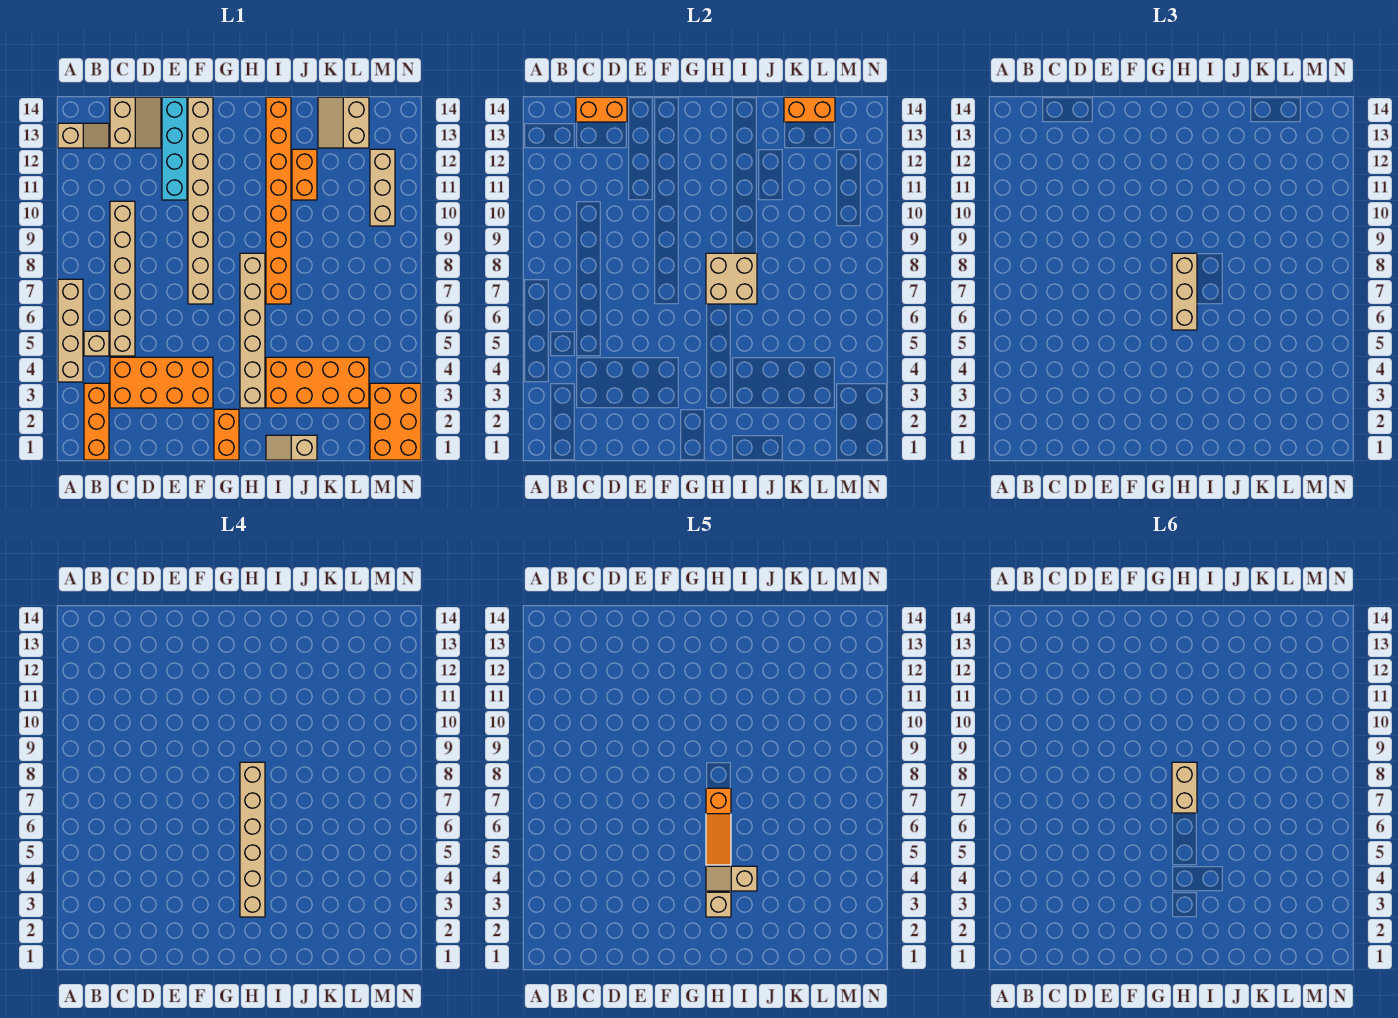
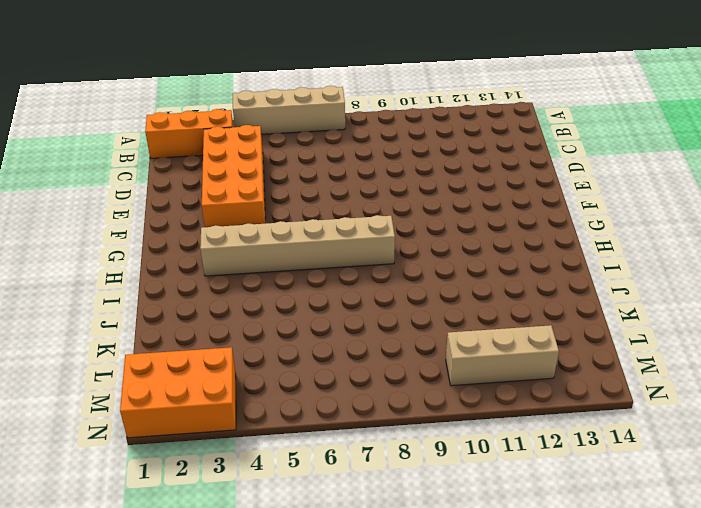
none -> tan slope A13:B13 level 1 top A
none -> tan brick B5 level 1
none -> tan brick C5:C10 level 1

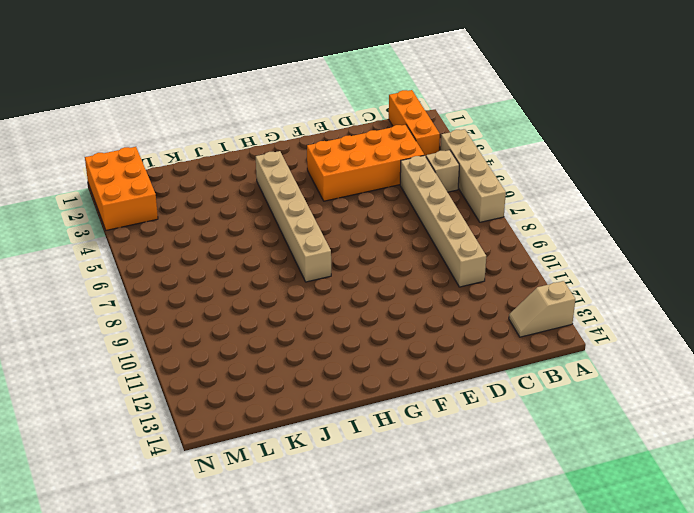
none -> tan slope C13:D14 level 1 top C
none -> cyan brick E11:E14 level 1
none -> tan brick F7:F14 level 1

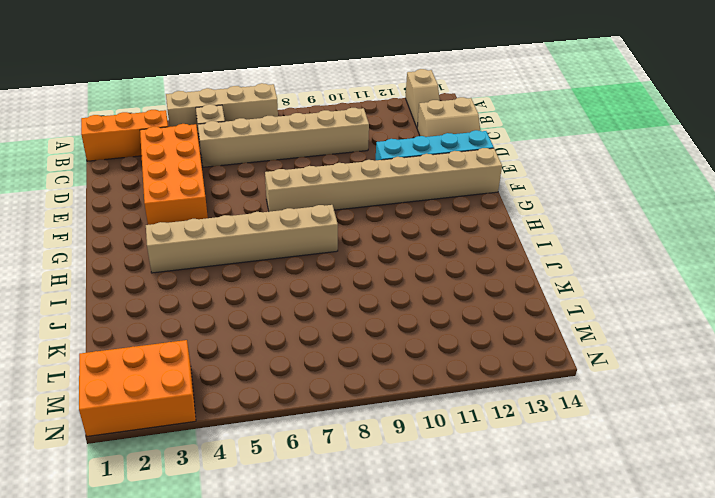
none -> orange brick G1:G2 level 1
none -> tan slope I1:J1 level 1 top J
none -> orange brick I3:L4 level 1

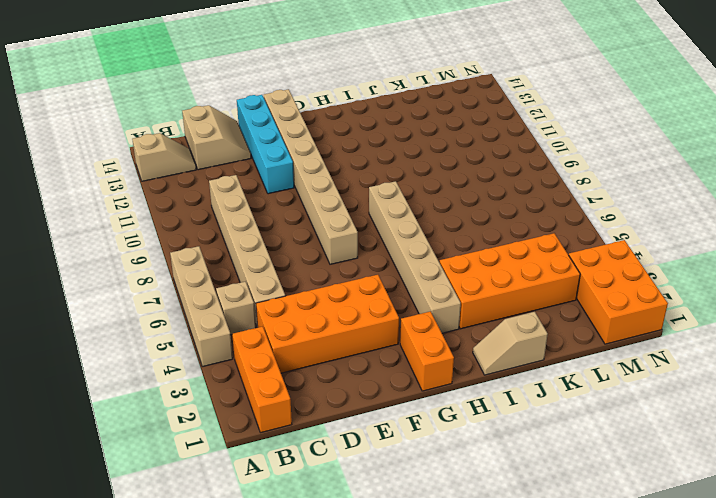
none -> orange brick I7:I14 level 1
none -> orange brick J11:J12 level 1
none -> tan slope K13:L14 level 1 top L

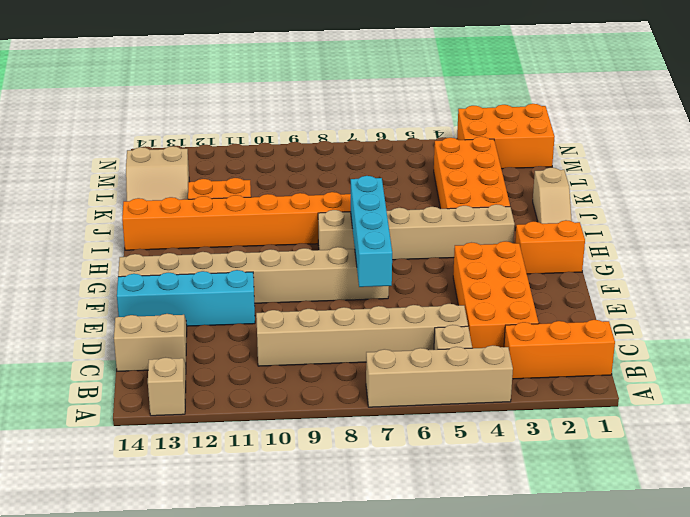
cyan brick E7:H7 level 2 -> tan brick H7:I8 level 2
none -> tan brick M10:M12 level 1
none -> orange brick C14:D14 level 2
none -> orange brick K14:L14 level 2

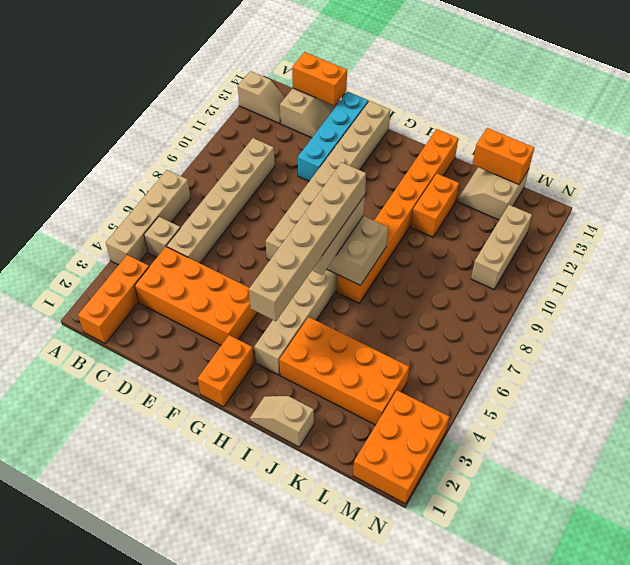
none -> tan brick H3 level 5
none -> tan slope H4:I4 level 5 top I
none -> orange slope H5:H7 level 5 top 7

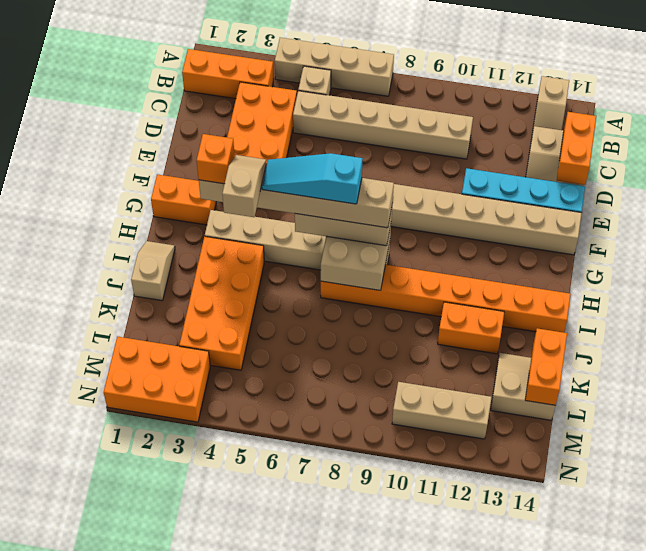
orange brick H3 level 5 -> tan brick H3 level 5
cyan slope H5:H7 level 5 top 7 -> orange slope H5:H7 level 5 top 7
none -> tan brick H7:H8 level 6

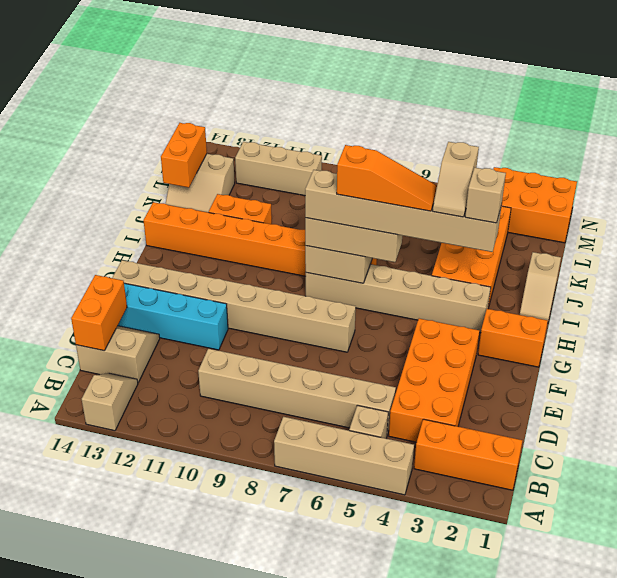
none -> tan brick H7:H8 level 6

